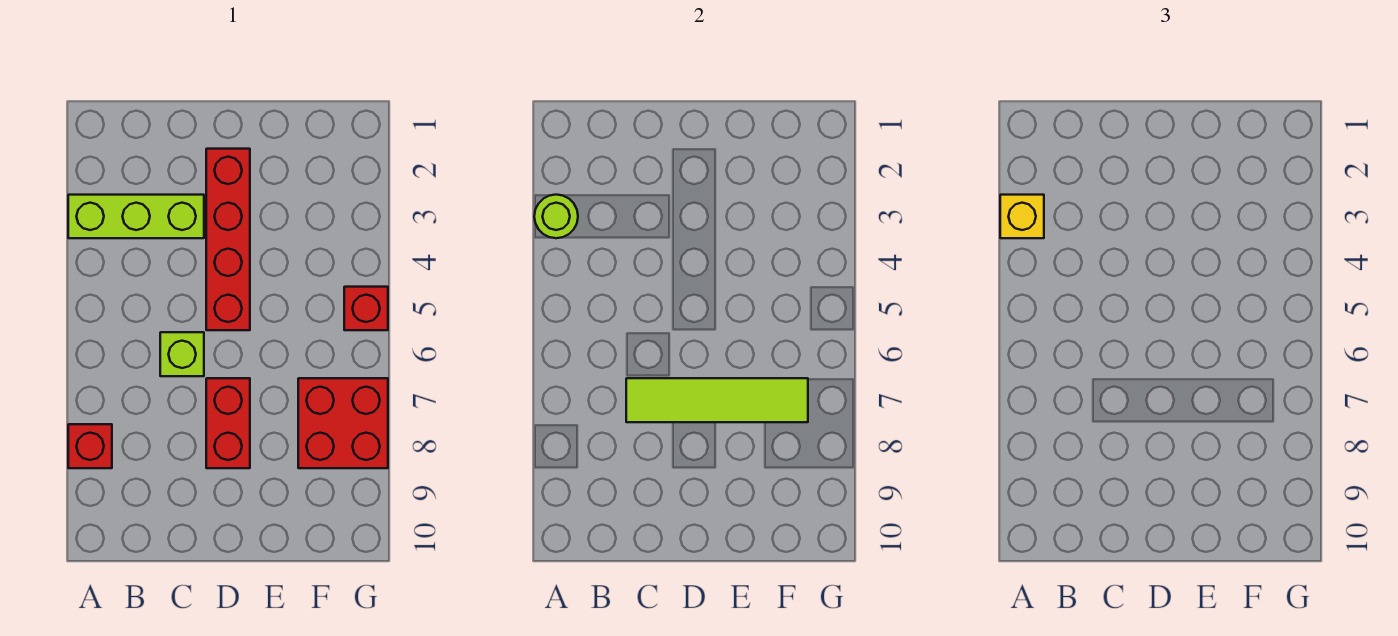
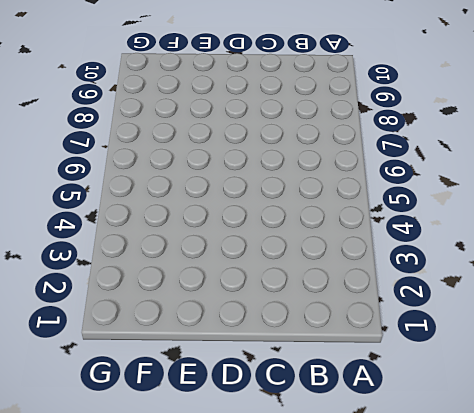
none -> lime brick A3:C3 level 1
none -> red brick A8 level 1

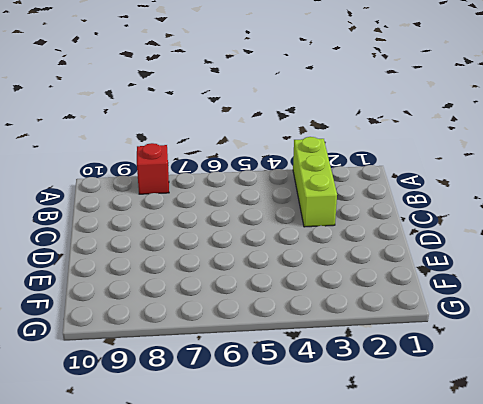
none -> lime brick C6 level 1
none -> red brick D2:D5 level 1

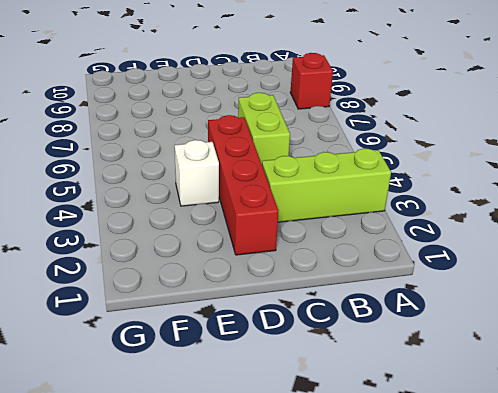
lime brick C5:C6 level 1 -> lime brick C6 level 1
white brick E4 level 1 -> none
none -> red brick D7:D8 level 1
none -> red brick F7:G8 level 1

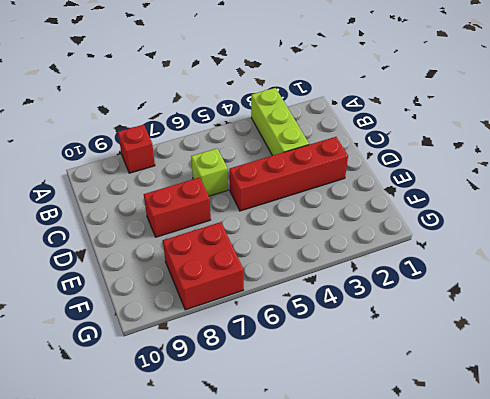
none -> red brick G5 level 1
none -> lime round brick A3 level 2

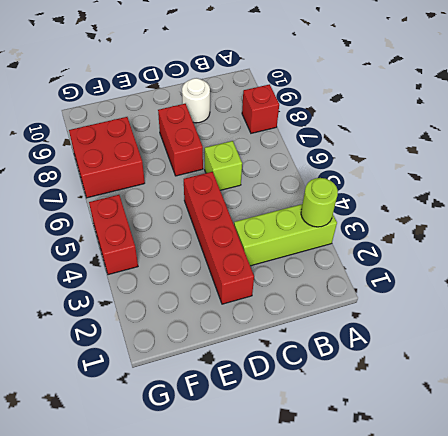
white round brick C9 level 1 -> none
red brick G4:G5 level 1 -> red brick G5 level 1
none -> lime tile C7:F7 level 2
none -> yellow brick A3 level 3

